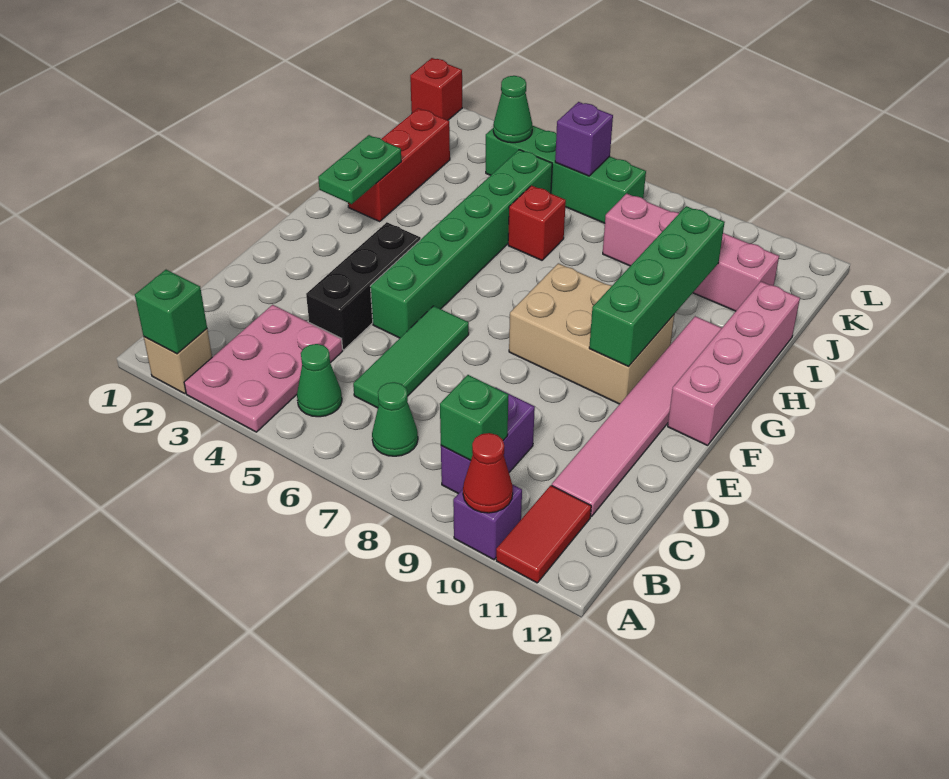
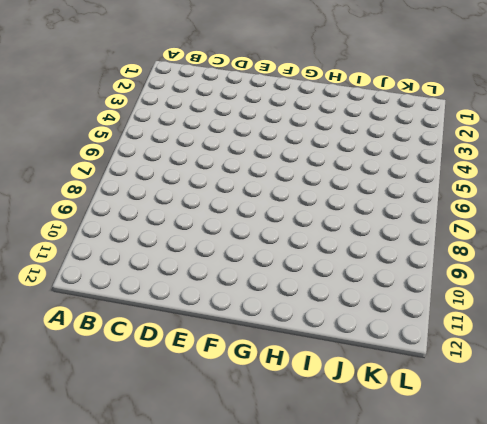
none -> tan brick A2 level 1
none -> pink plate A3:C4 level 1
none -> purple brick A10 level 1

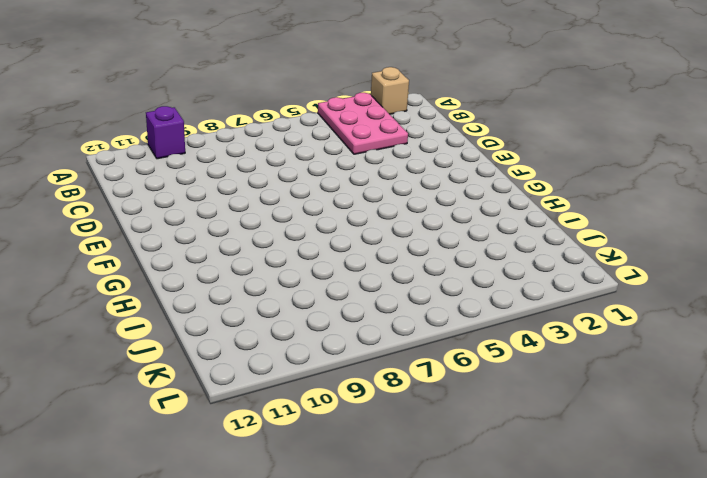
none -> red tile A11:B11 level 1
none -> green cone B5 level 1
none -> green cone B7 level 1

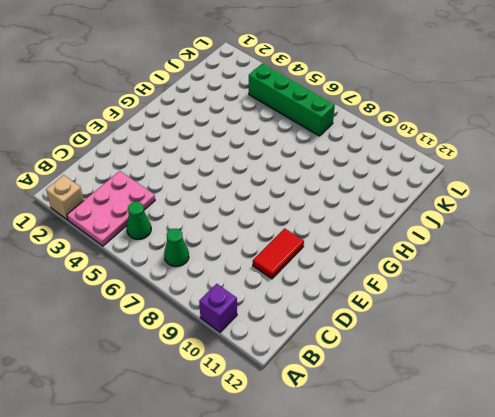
red tile D10:E10 level 1 -> red tile A11:B11 level 1
none -> purple brick B9:C9 level 1
none -> green tile C6:E6 level 1
none -> pink tile C11:H11 level 1

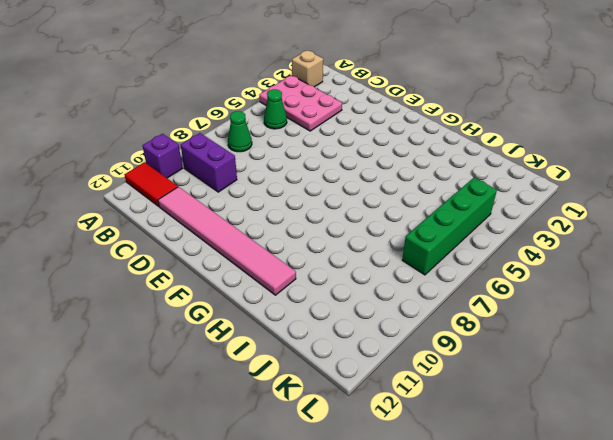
none -> green tile C6:E6 level 1
none -> black brick D4:F4 level 1
none -> green brick E5:J5 level 1

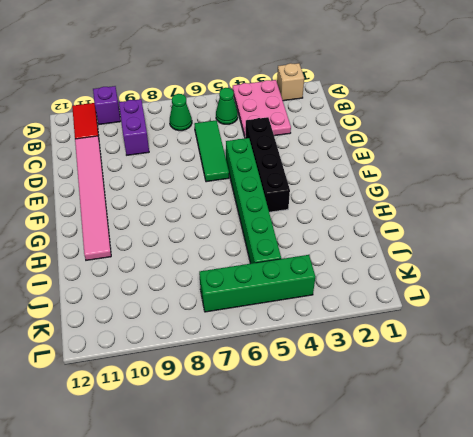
black brick D4:G4 level 1 -> black brick D4:F4 level 1
none -> tan brick F8:G10 level 1
none -> pink brick F12:I12 level 1
none -> red brick H2:J2 level 1

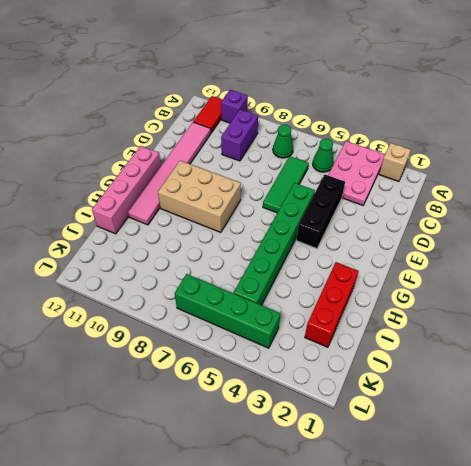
none -> red brick I6 level 1
none -> pink brick J8:J11 level 1
none -> red brick L1 level 1

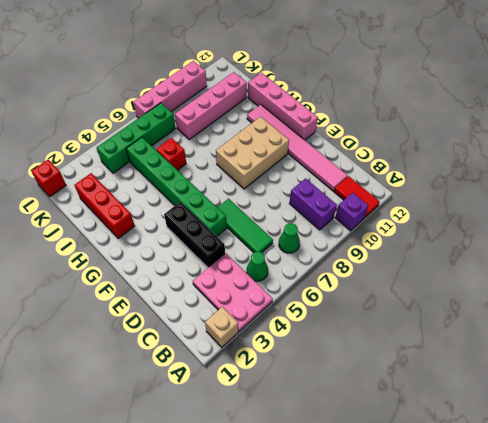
pink brick L7:L10 level 1 -> none
none -> green brick A2 level 2
none -> red cone A10 level 2
none -> green brick B9 level 2

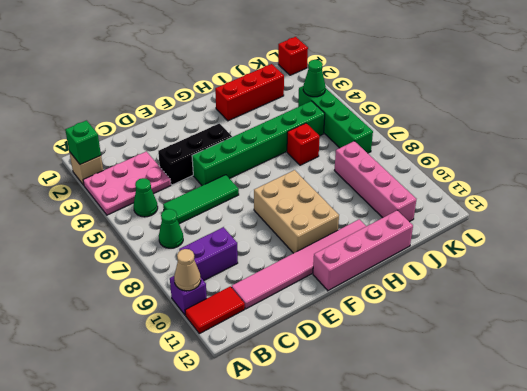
tan cone A10 level 2 -> red cone A10 level 2
none -> green brick B9 level 2
none -> green brick F10:I10 level 2
none -> green plate G2:H2 level 2

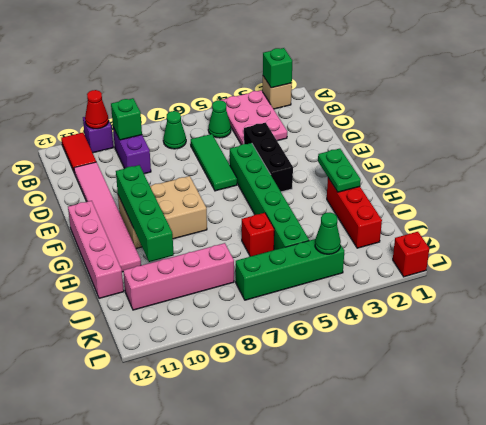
none -> purple brick K6 level 2

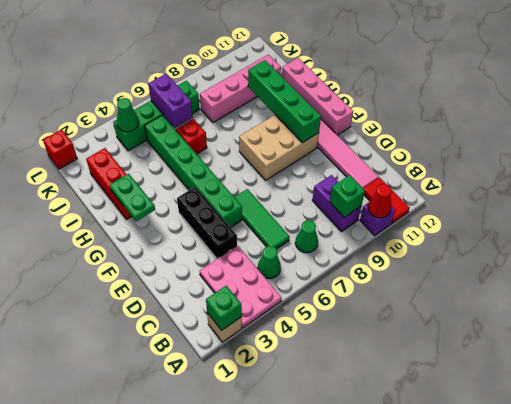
purple brick J6:K6 level 2 -> purple brick K6 level 2

